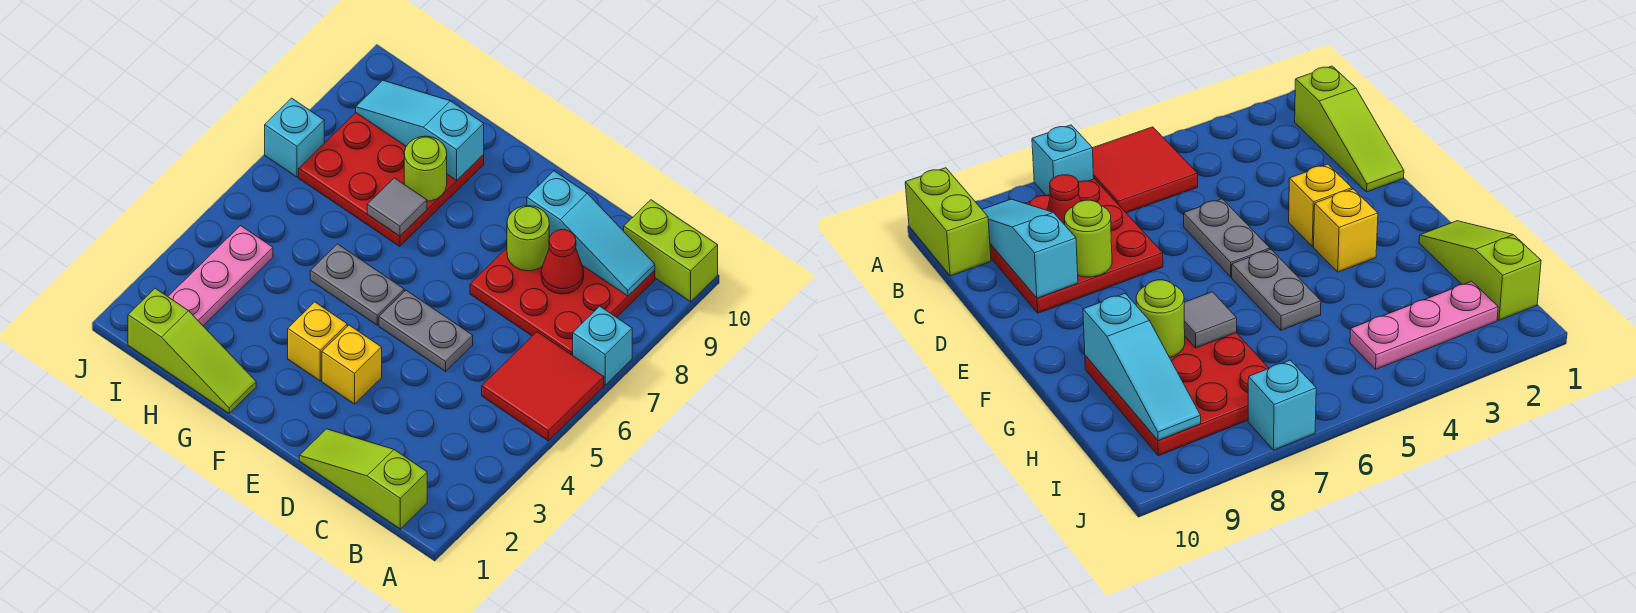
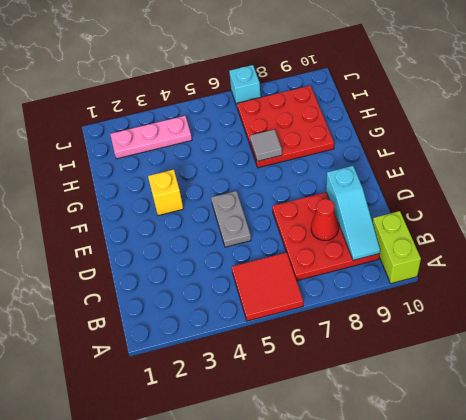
none -> cyan brick A7 level 1
none -> lime slope B1:D1 level 1 top B
none -> yellow brick E3 level 1

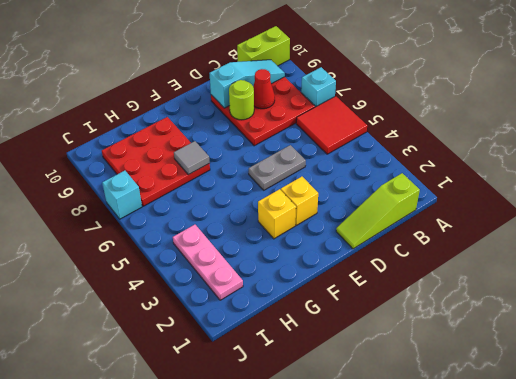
none -> grey plate F5:G5 level 1
none -> lime slope G1:I1 level 1 top I
none -> lime round brick G8 level 2

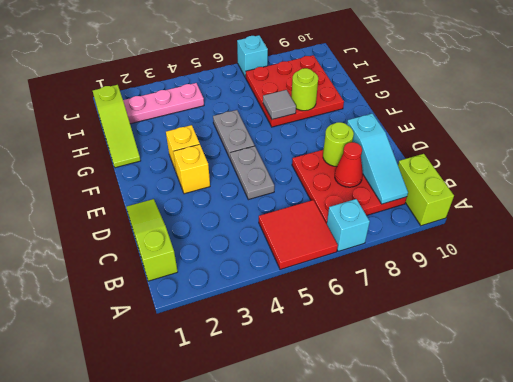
none -> cyan slope G9:I9 level 2 top G

